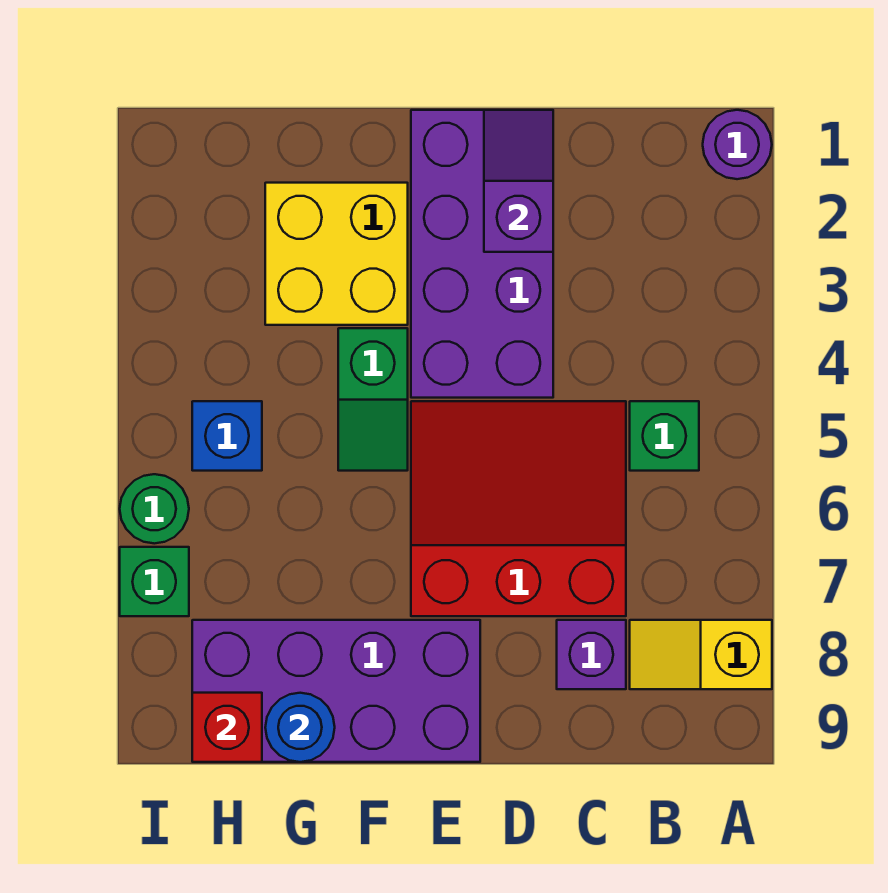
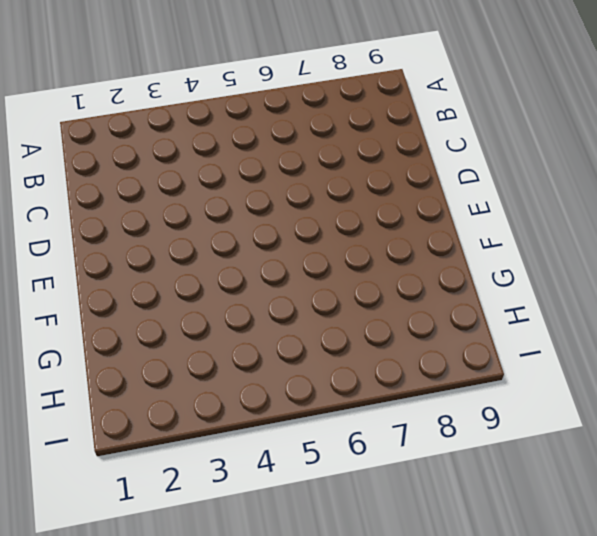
none -> purple round brick A1 level 1
none -> yellow slope A8:B8 level 1 top A
none -> green brick B5 level 1

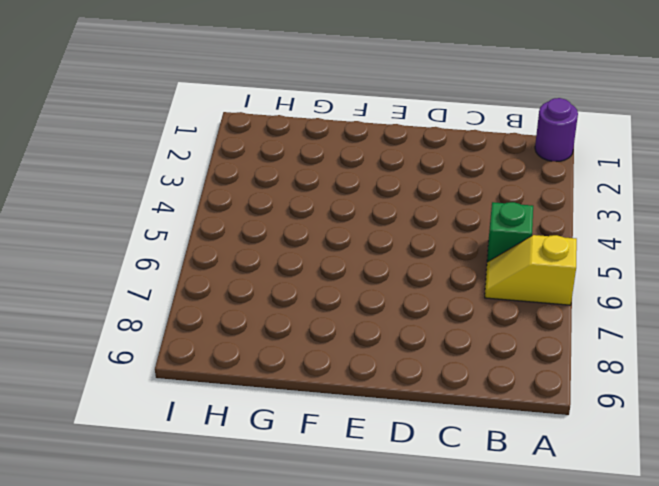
yellow slope A6:B6 level 1 top A -> yellow slope A8:B8 level 1 top A
none -> red slope C5:E7 level 1 top 7
none -> purple brick C8 level 1
none -> purple brick D1:E4 level 1

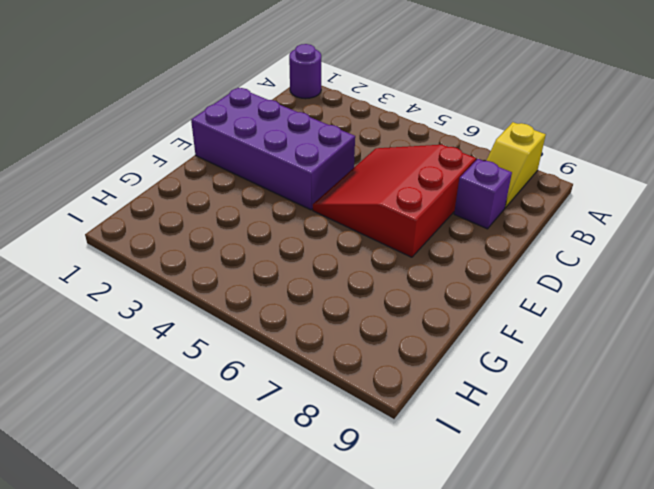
none -> green brick B5 level 1
none -> purple brick E8:H9 level 1
none -> yellow brick F2:G3 level 1

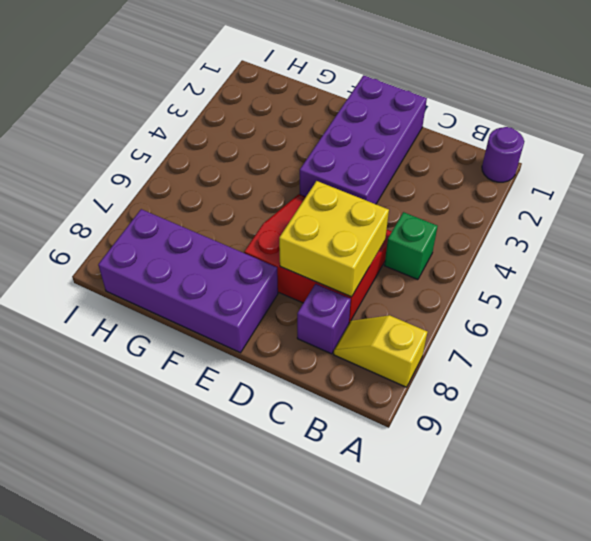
yellow brick C6:D7 level 2 -> yellow brick F2:G3 level 1
none -> green slope F4:F5 level 1 top 4
none -> blue brick H5 level 1
none -> green round brick I6 level 1

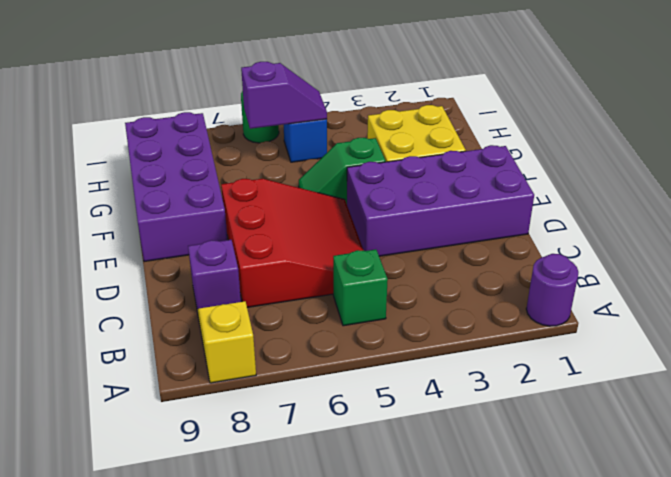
purple slope H5:H6 level 2 top 6 -> purple slope D1:D2 level 2 top 2
none -> green brick I7 level 1
none -> blue round brick G9 level 2
none -> red brick H9 level 2

